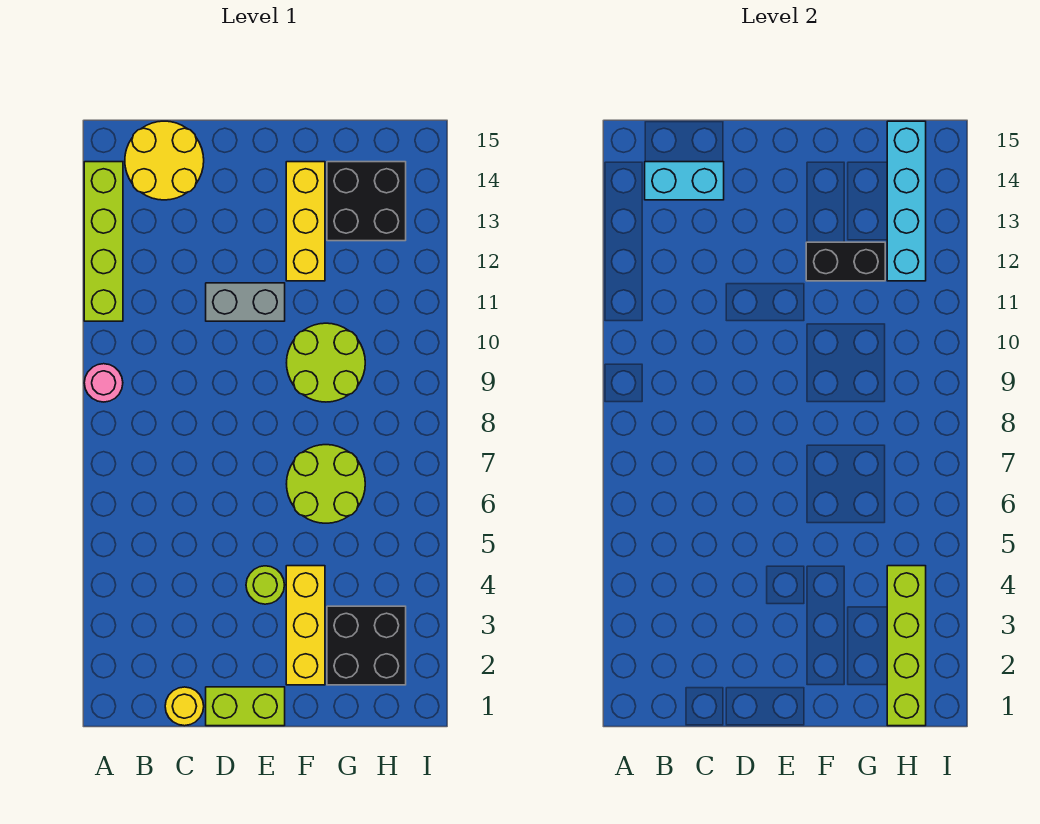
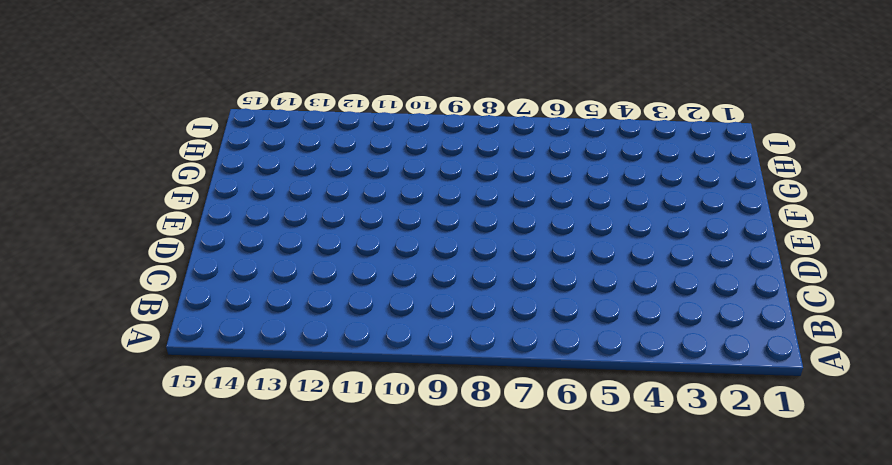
none -> pink round brick A9 level 1
none -> lime brick A11:A14 level 1
none -> yellow round brick B14:C15 level 1

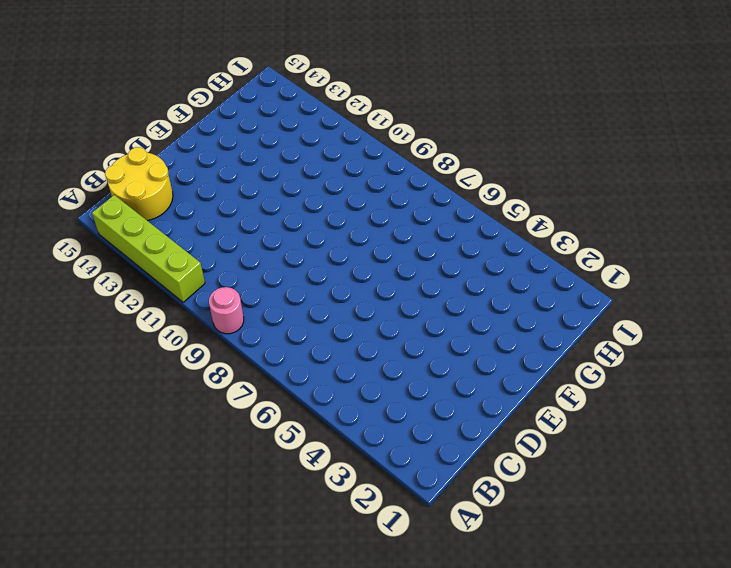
none -> yellow round brick C1 level 1
none -> lime brick D1:E1 level 1
none -> grey brick D11:E11 level 1

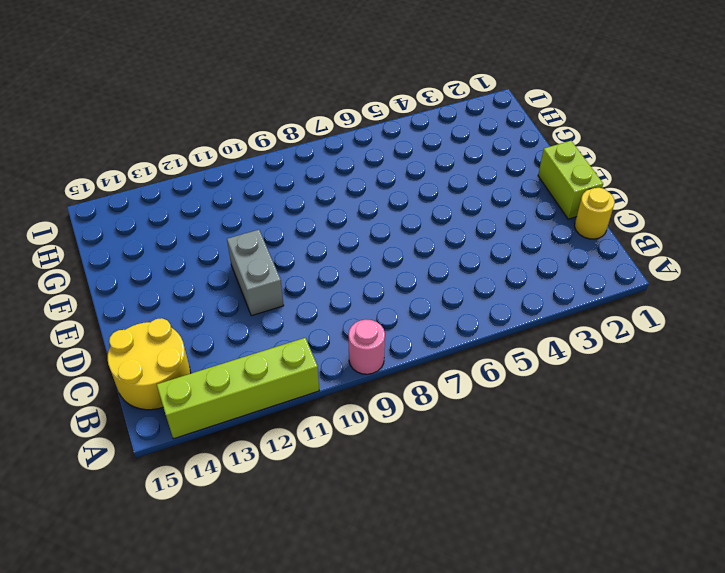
none -> lime round brick E4 level 1
none -> yellow brick F2:F4 level 1
none -> lime round brick F6:G7 level 1

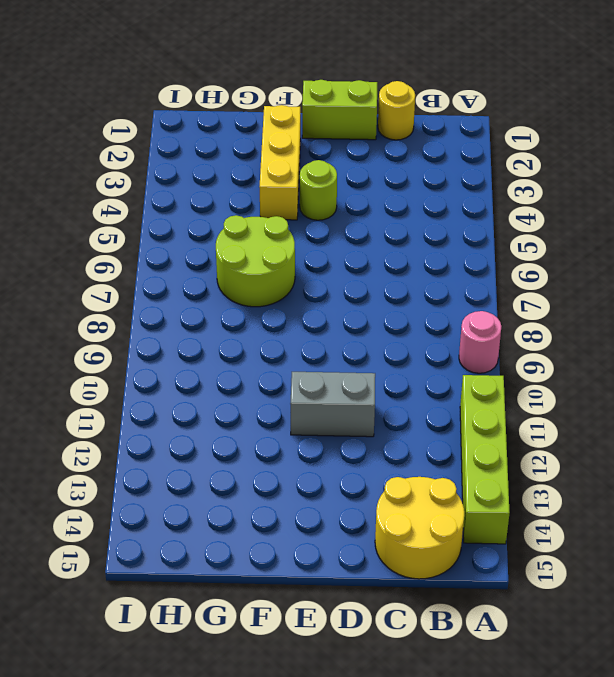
none -> lime round brick F9:G10 level 1
none -> yellow brick F12:F14 level 1
none -> black brick G2:H3 level 1

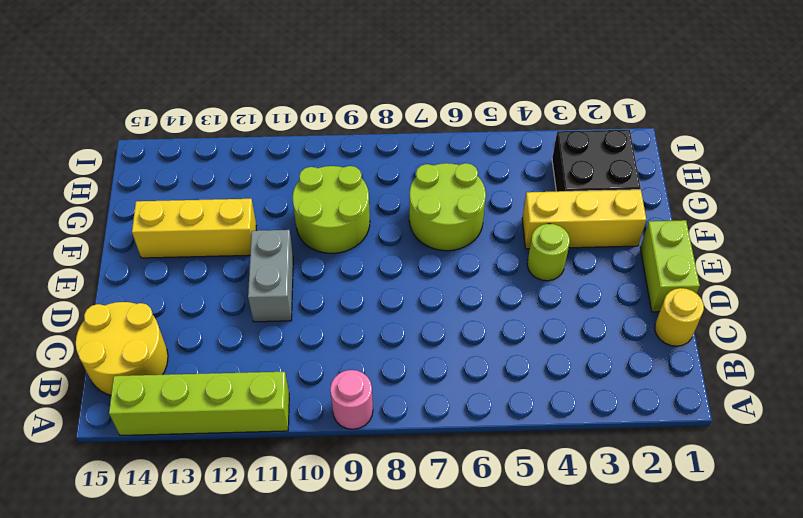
none -> black brick G13:H14 level 1
none -> cyan brick B14:C14 level 2
none -> black brick F12:G12 level 2

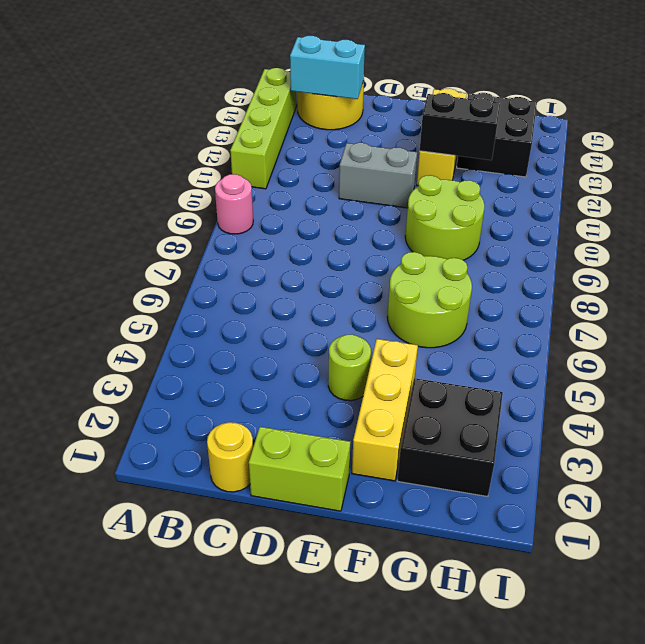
none -> lime brick H1:H4 level 2
none -> cyan brick H12:H15 level 2

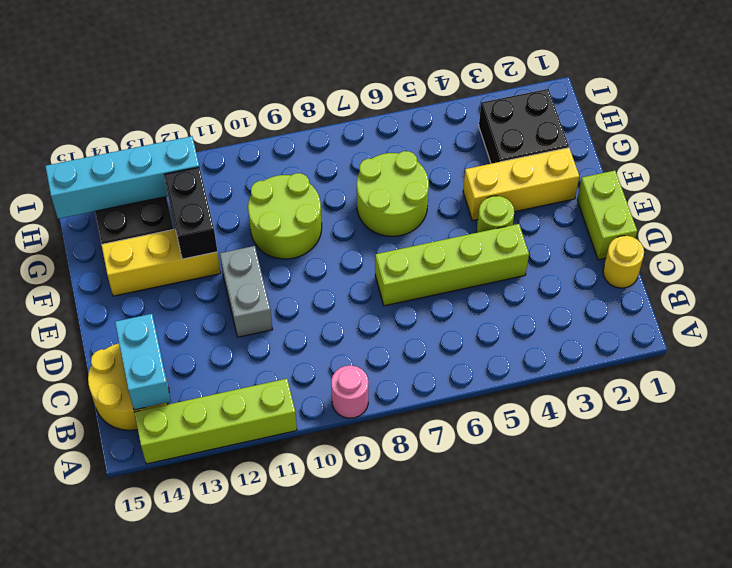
lime brick D4:D7 level 1 -> lime brick H1:H4 level 2

